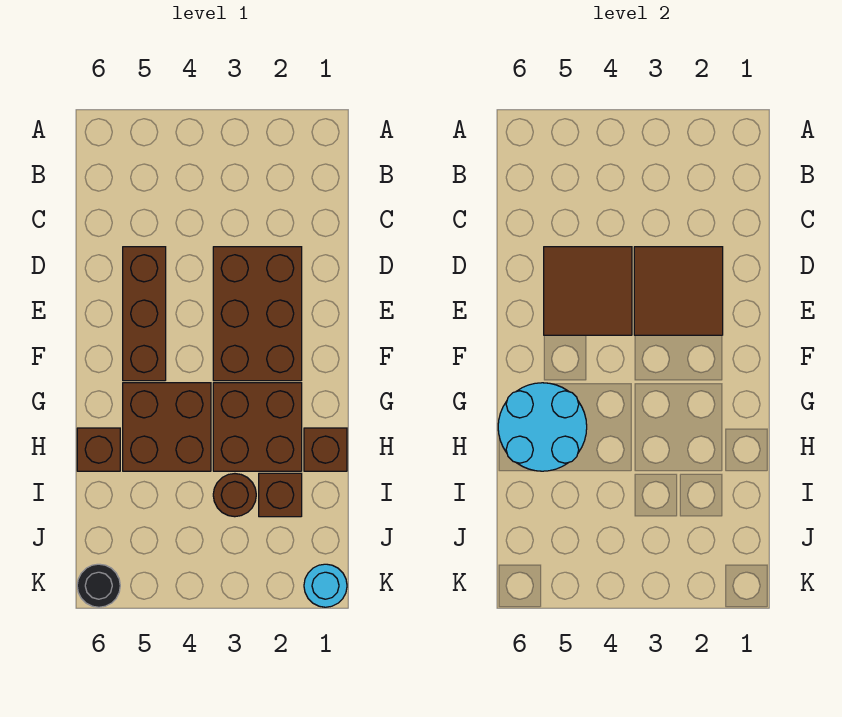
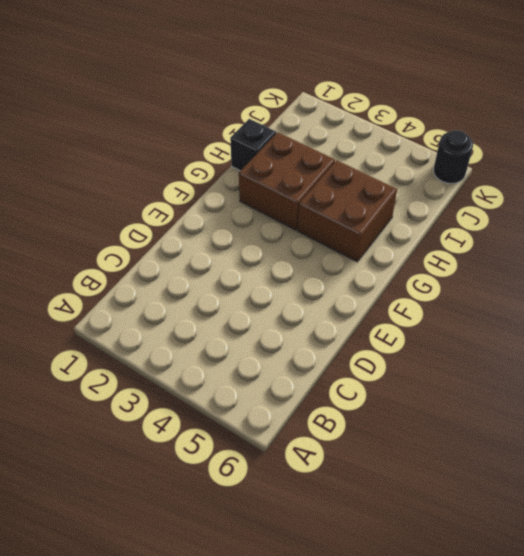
black brick H1 level 1 -> brown brick H1 level 1
none -> brown brick D2:F3 level 1
none -> brown brick D5:F5 level 1
none -> brown brick H6 level 1

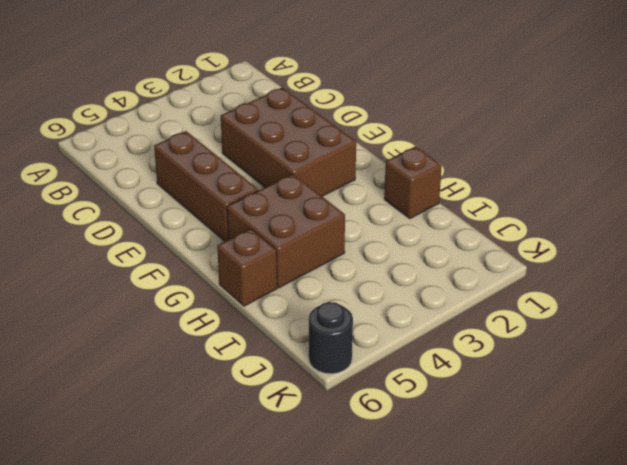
none -> brown brick G2:H3 level 1
none -> brown brick I2 level 1
none -> brown round brick I3 level 1

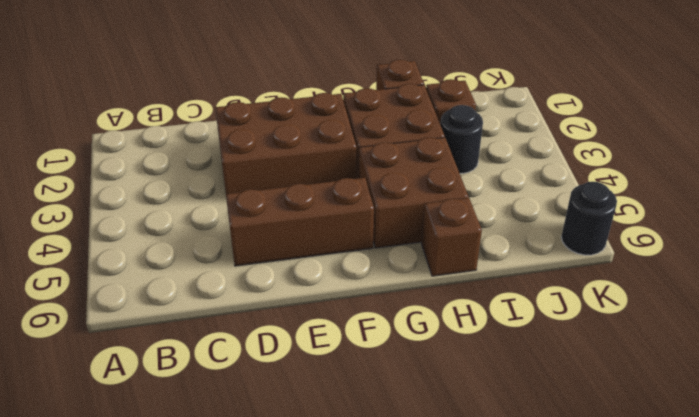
black round brick I3 level 1 -> brown round brick I3 level 1
none -> cyan round brick K1 level 1
none -> brown tile D2:E3 level 2
none -> brown tile D4:E5 level 2

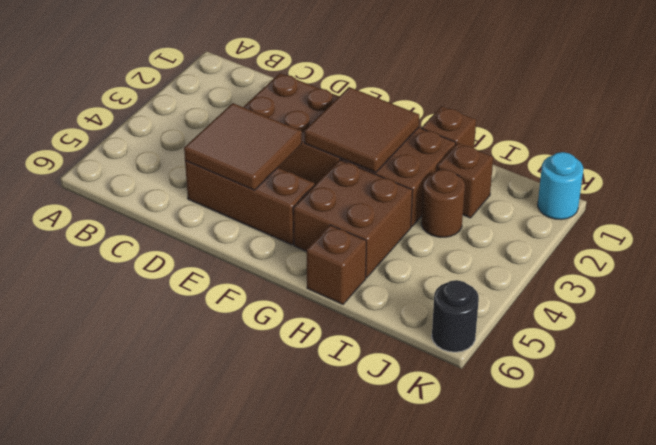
brown tile F2:G3 level 2 -> brown tile D2:E3 level 2
none -> cyan round brick G5:H6 level 2

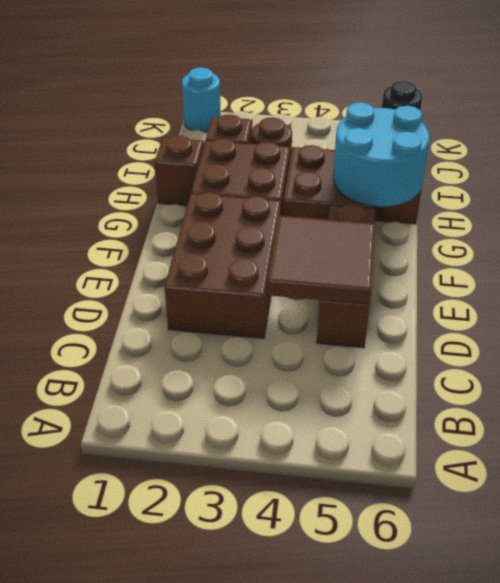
none -> brown tile D2:E3 level 2

